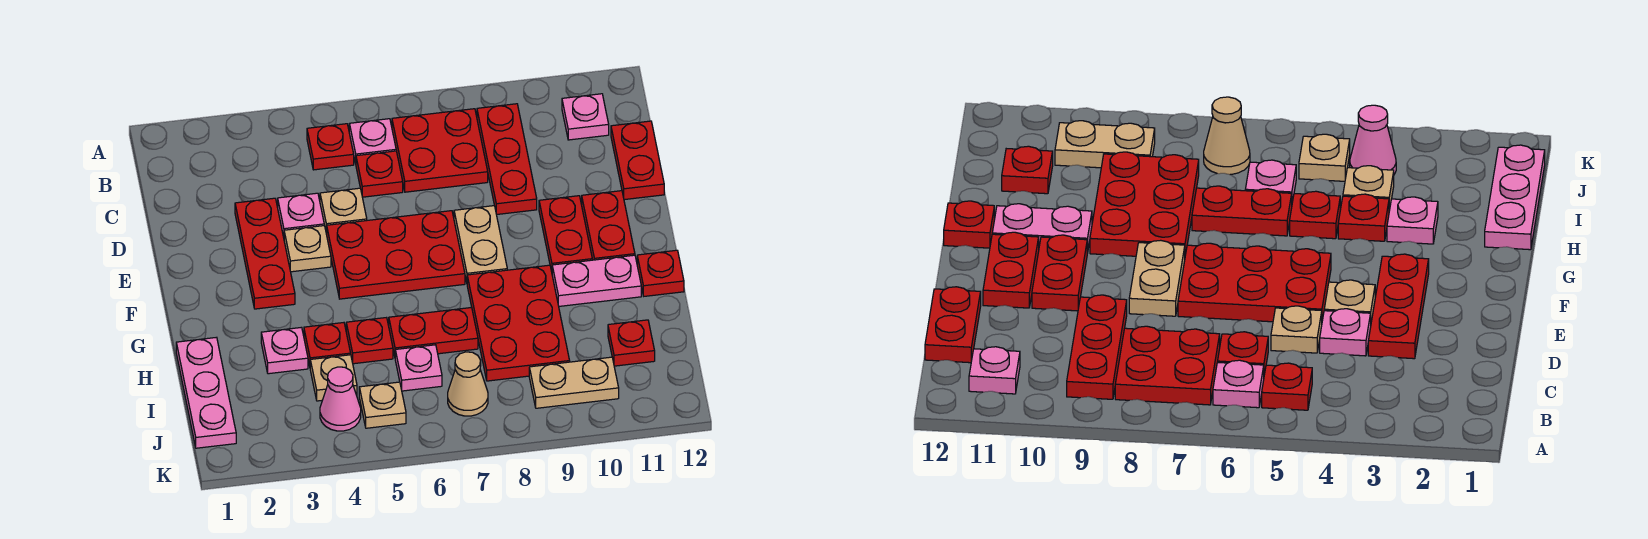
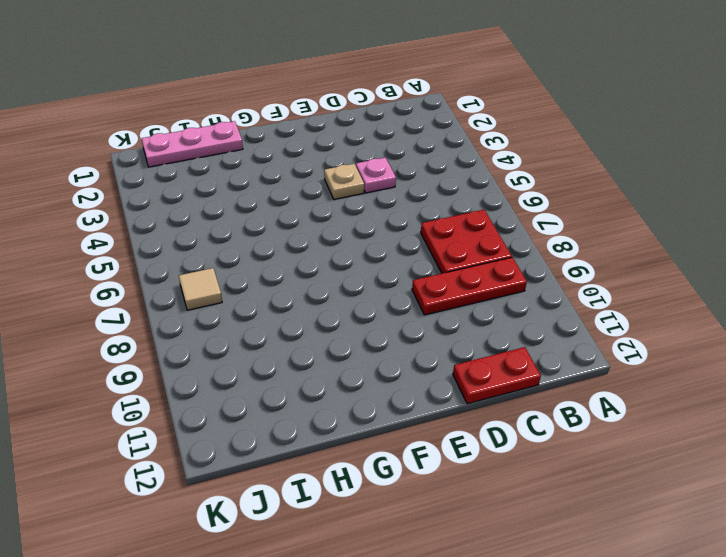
tan tile J7 level 1 -> tan cone J7 level 1
none -> red plate B5 level 1
none -> pink plate B6 level 1
none -> pink plate B11 level 1
none -> red plate C6 level 1

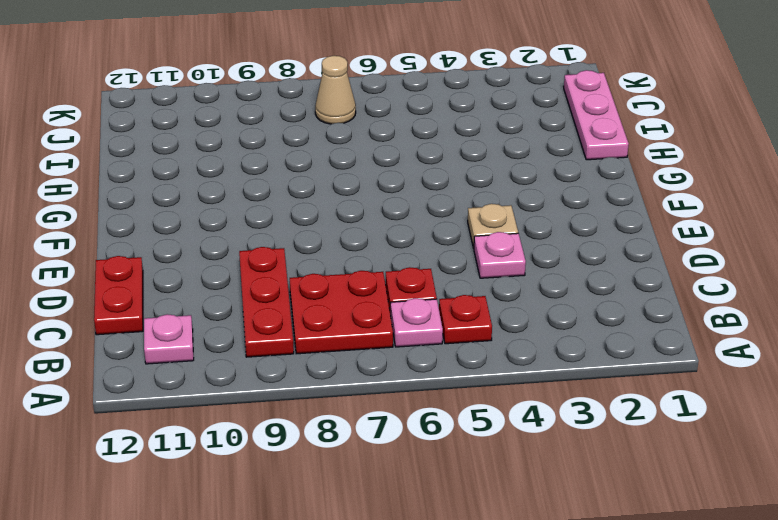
none -> red plate D3:F3 level 1
none -> tan plate D5 level 1
none -> red plate E5:F7 level 1
none -> tan plate E8:F8 level 1

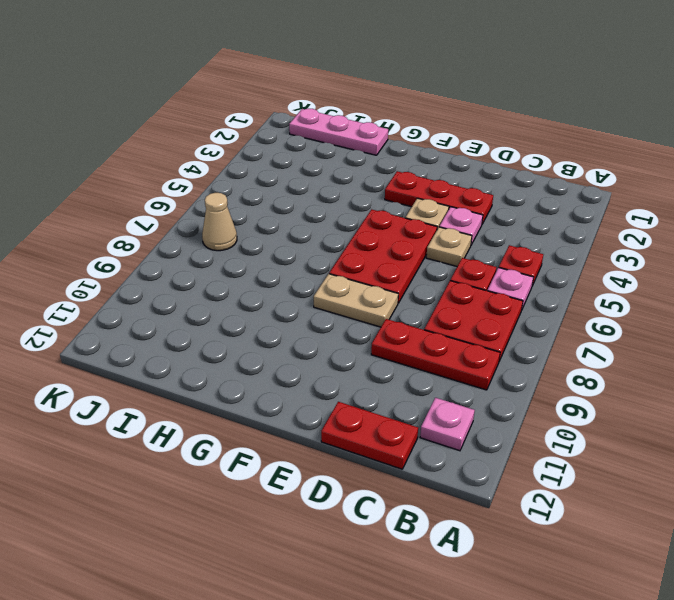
none -> red plate E10:F10 level 1
none -> red plate E11:F11 level 1
none -> red plate G8:I9 level 1
none -> pink plate G10:G11 level 1

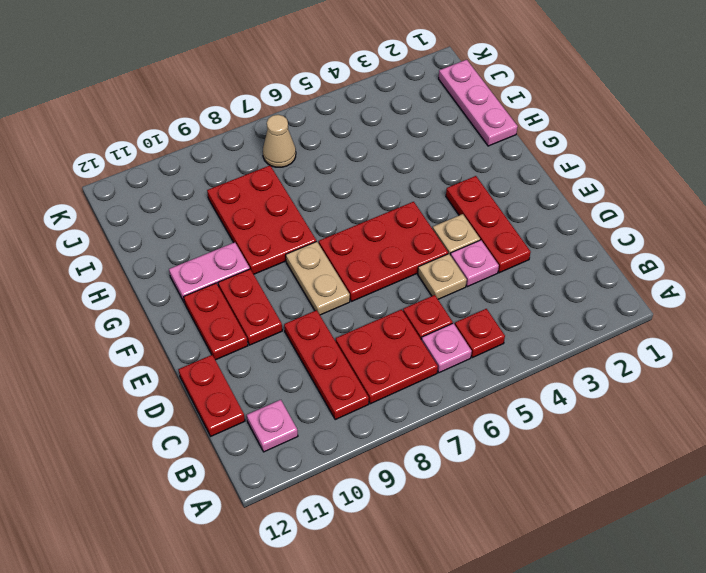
none -> red plate G12 level 1
none -> pink plate H3 level 1
none -> red plate H4 level 1
none -> red plate H5 level 1

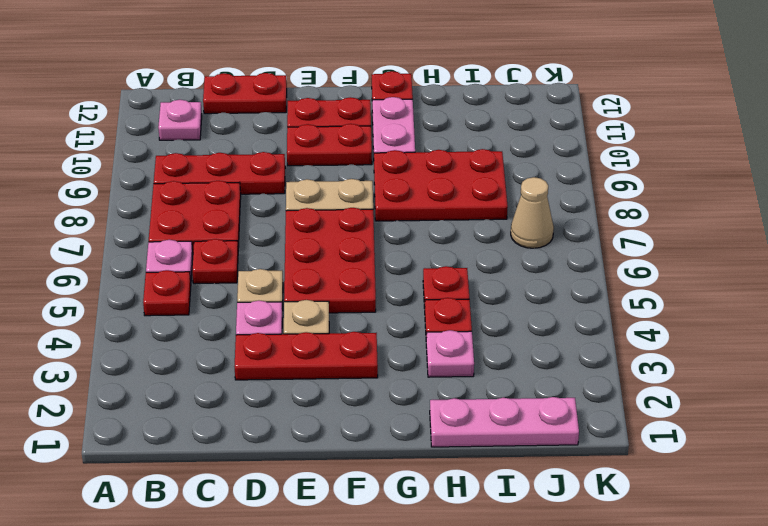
none -> red plate H6:H7 level 1
none -> tan plate I4 level 1
none -> pink plate I6 level 1
none -> red plate I11 level 1

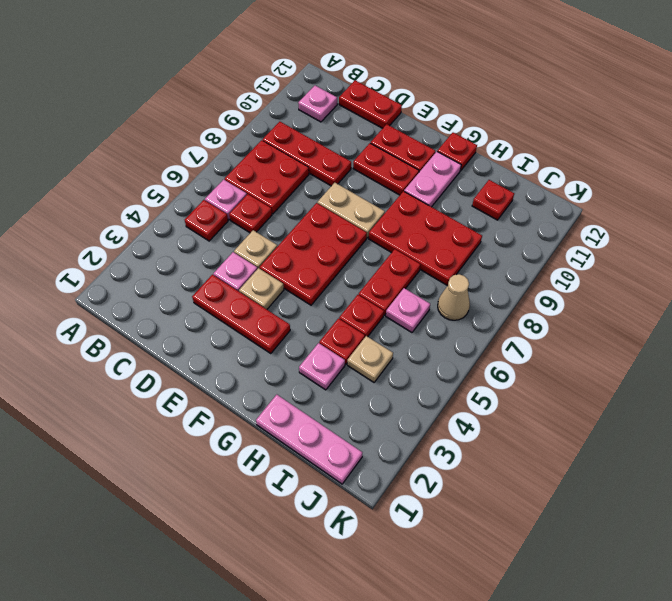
none -> pink cone J4 level 1
none -> tan plate J5 level 1
none -> tan plate J9:J10 level 1

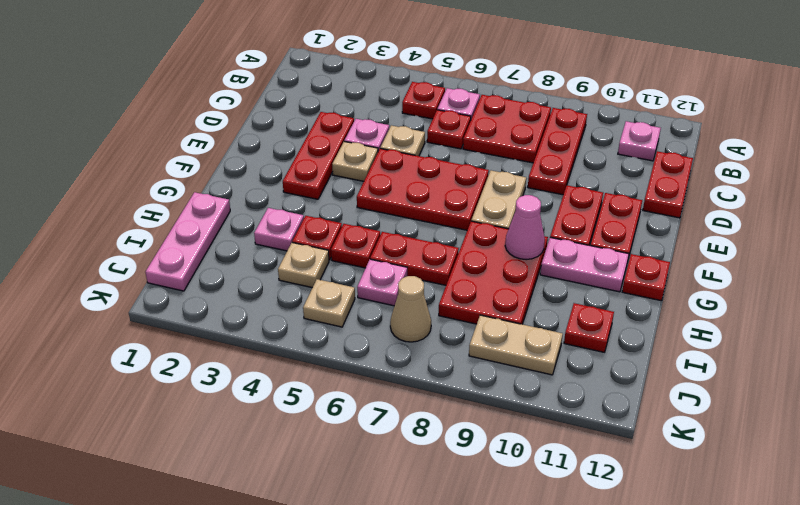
pink cone G9 level 2 -> pink cone J4 level 1

